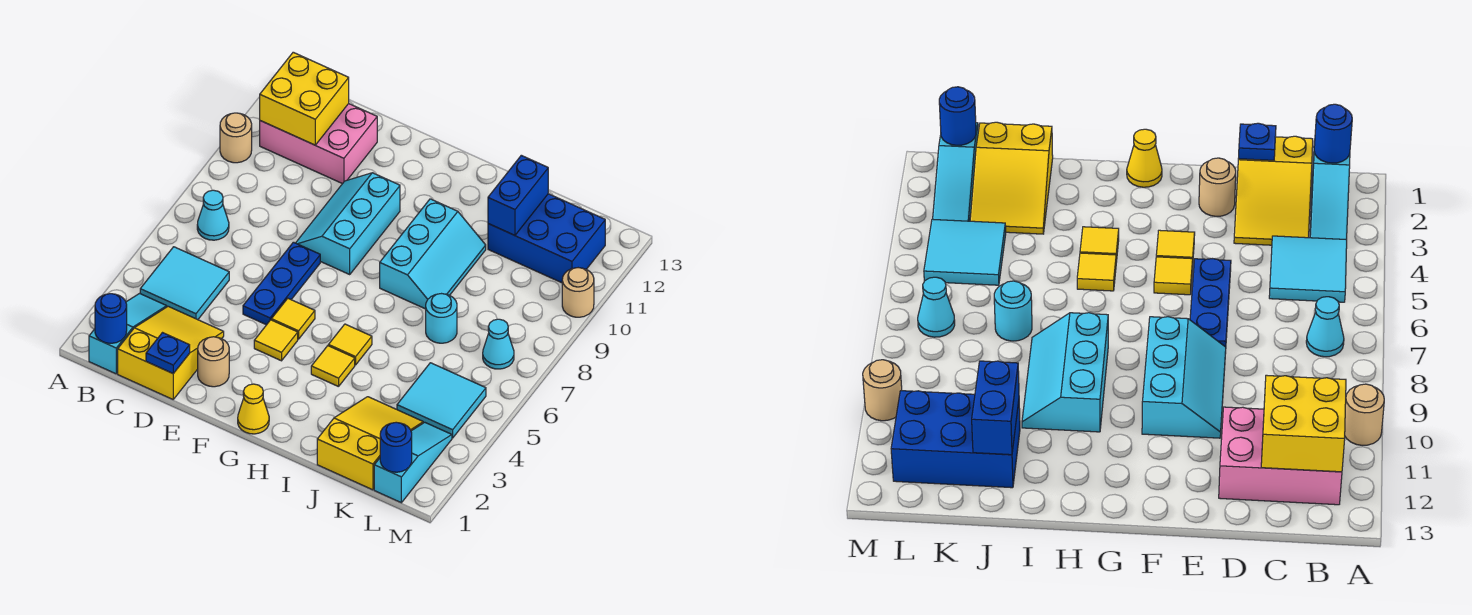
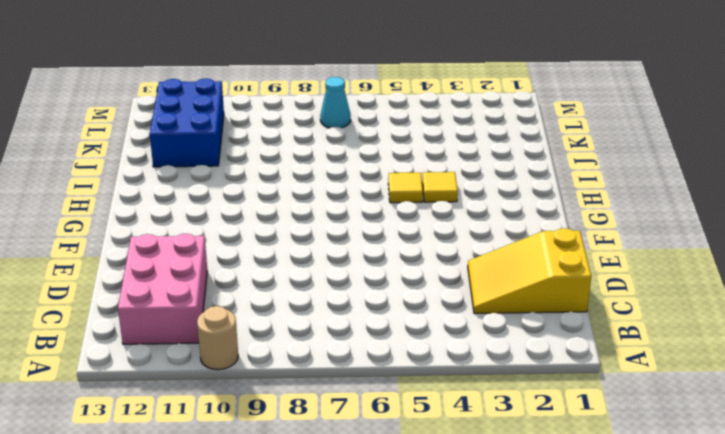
none -> cyan slope B1:B3 level 1 top 1
none -> cyan tile B4:C5 level 1
none -> cyan cone B7 level 1

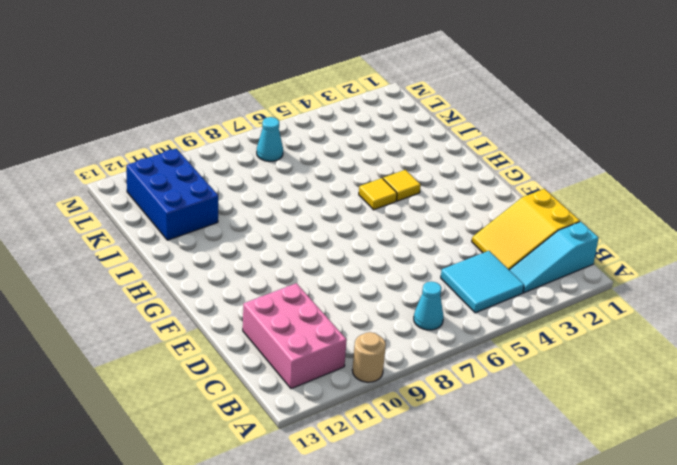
none -> tan round brick E2 level 1
none -> blue plate E5:E7 level 1
none -> cyan slope E8:F10 level 1 top F

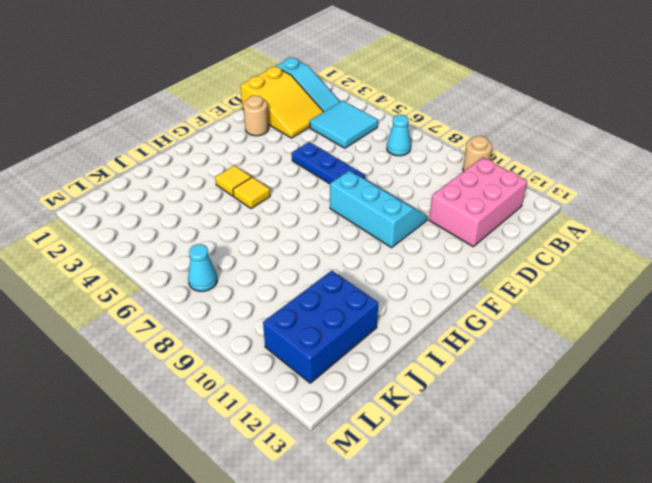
none -> yellow tile F4 level 1
none -> yellow tile F5 level 1
none -> yellow cone G1 level 1

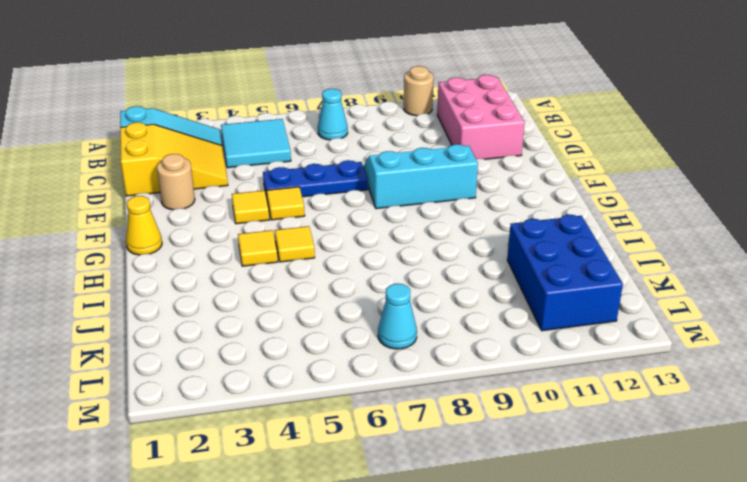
none -> cyan slope H8:I10 level 1 top H
none -> yellow slope J1:K3 level 1 top 1
none -> cyan round brick J7 level 1

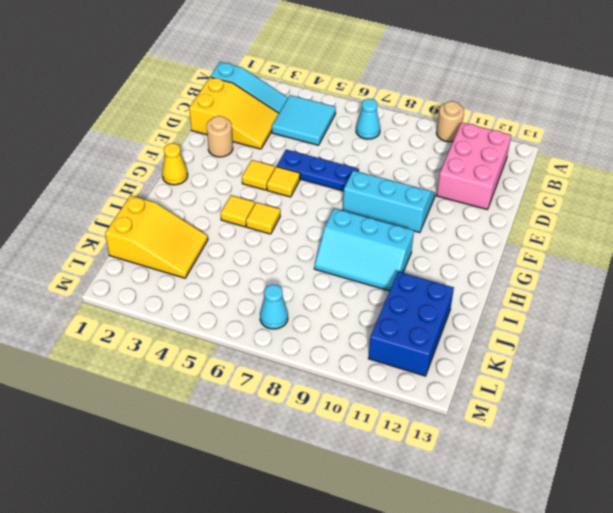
none -> cyan round brick J7 level 1
none -> cyan tile K4:L5 level 1
none -> cyan slope L1:L3 level 1 top 1

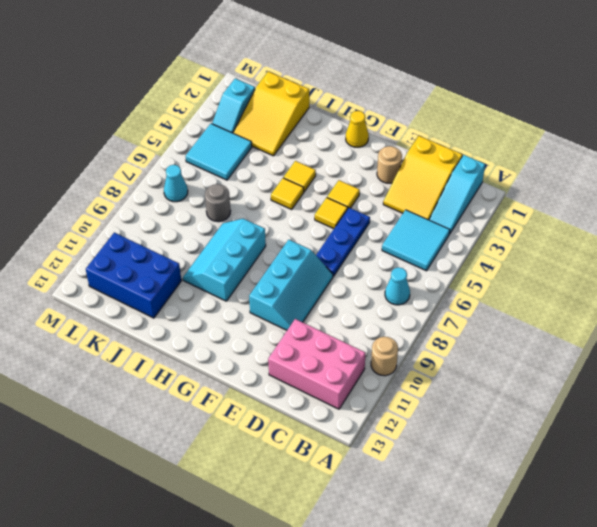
grey round brick J7 level 1 -> cyan round brick J7 level 1
cyan slope L2:L3 level 1 top 2 -> cyan slope L1:L3 level 1 top 1
none -> tan round brick M10 level 1
none -> blue round brick B1 level 2
none -> yellow brick B11:C12 level 2

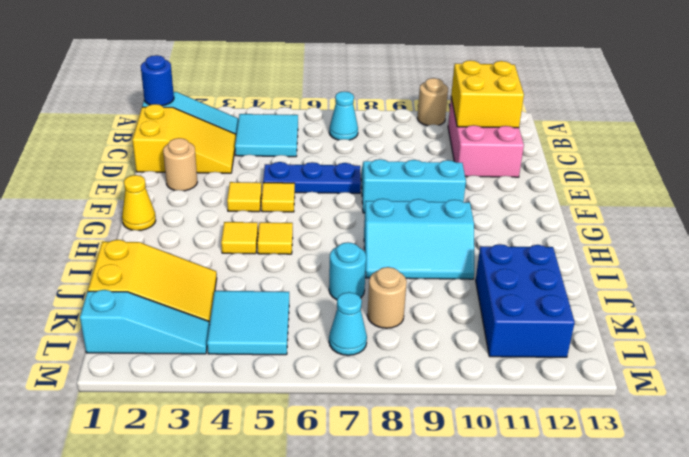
tan round brick K8 level 1 -> tan round brick M10 level 1
none -> blue plate D1 level 2
none -> blue brick J11:J12 level 2
none -> blue round brick L1 level 2

